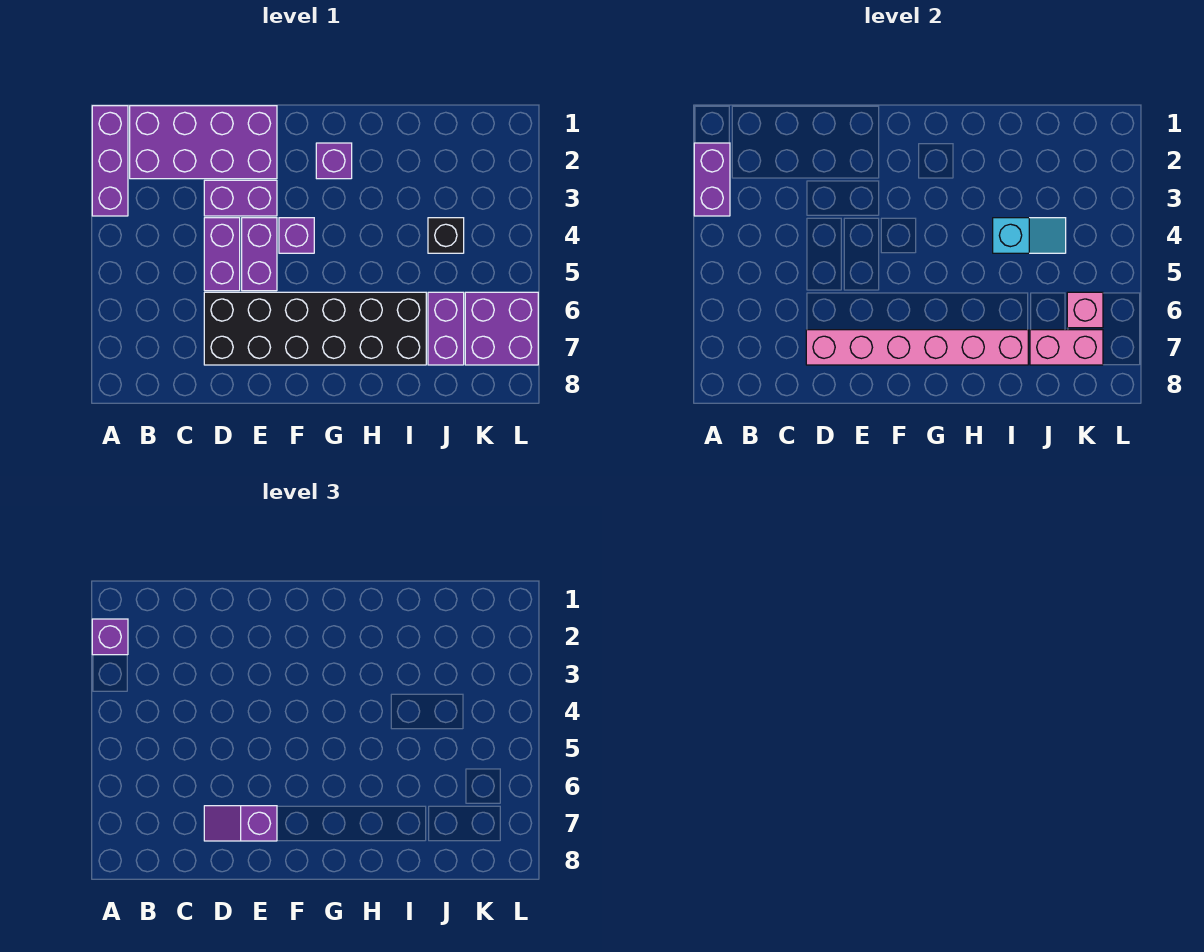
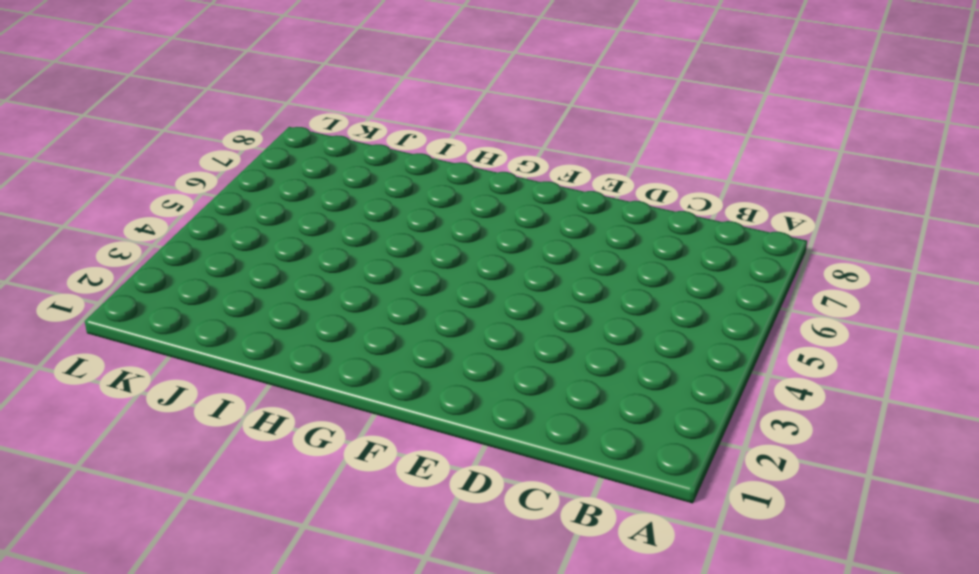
none -> purple brick A1:A3 level 1
none -> purple brick B1:E2 level 1
none -> purple brick D3:E3 level 1

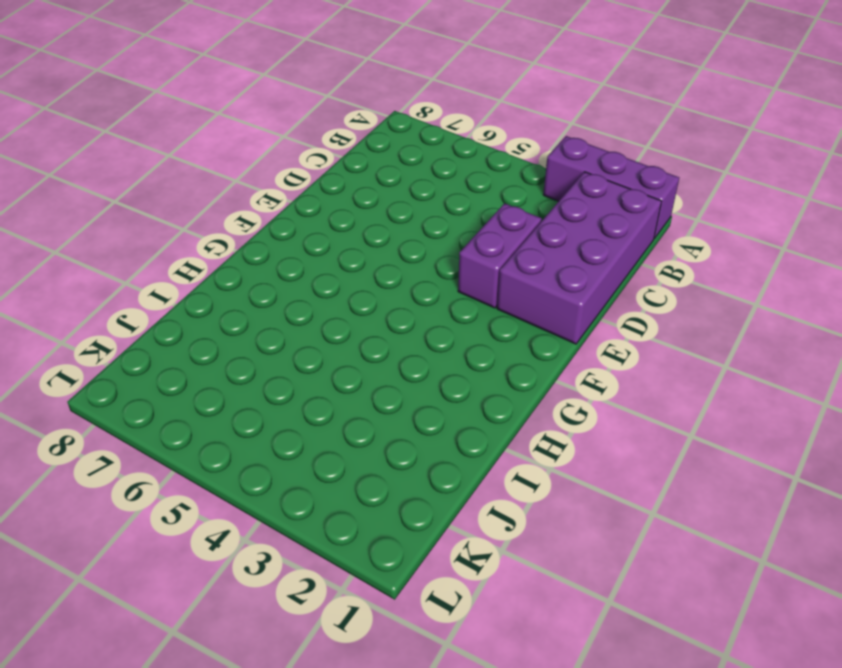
none -> purple brick D4:D5 level 1
none -> black brick D6:I7 level 1
none -> purple brick E4:E5 level 1

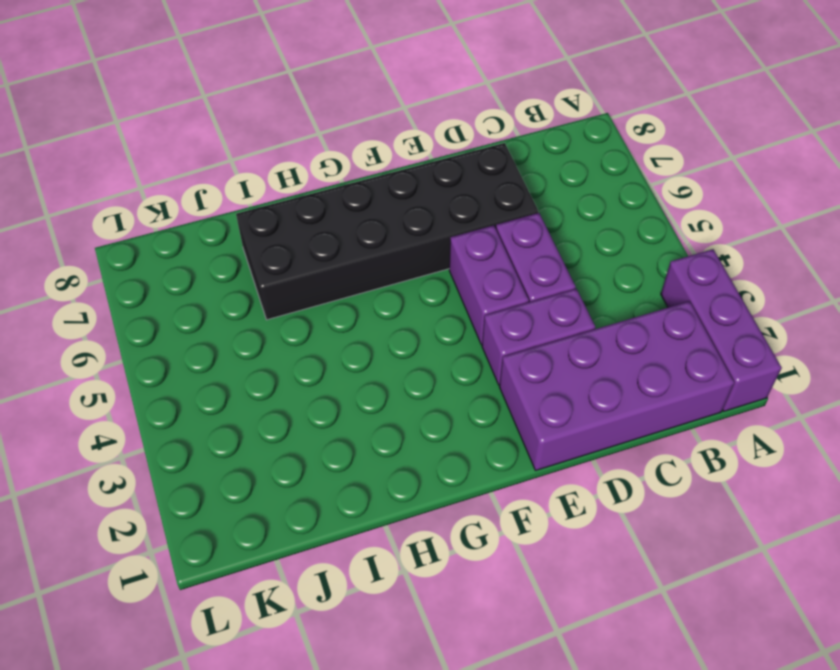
none -> purple brick F4 level 1
none -> purple brick G2 level 1
none -> black brick J4 level 1

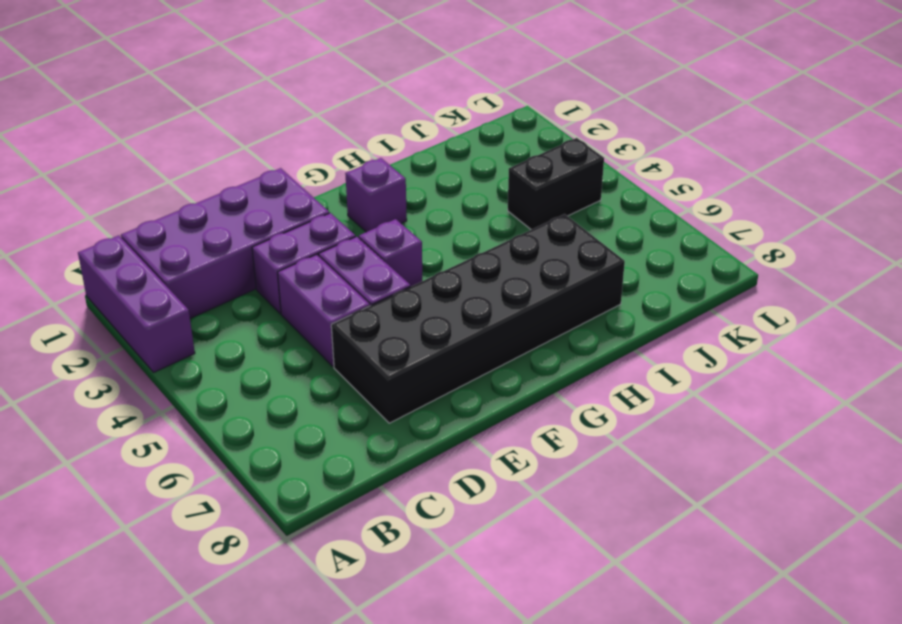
black brick J4:K4 level 1 -> black brick J4 level 1
none -> purple brick J6:J7 level 1
none -> purple brick K6:L7 level 1
none -> purple brick A2:A3 level 2

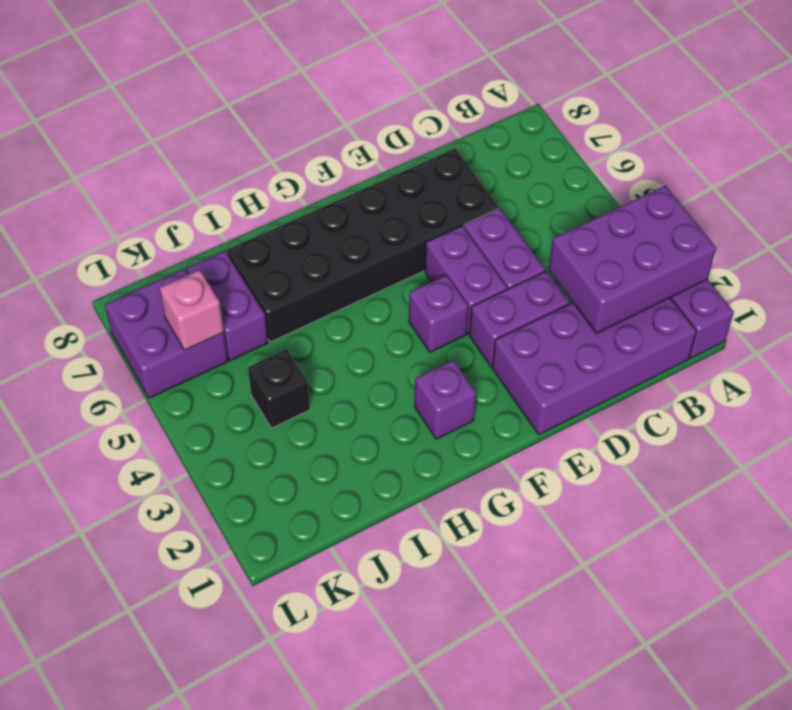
purple brick A2:C3 level 2 -> purple brick A2:A3 level 2
none -> pink brick D7:I7 level 2
none -> cyan slope I4:J4 level 2 top I
none -> pink brick J7:K7 level 2

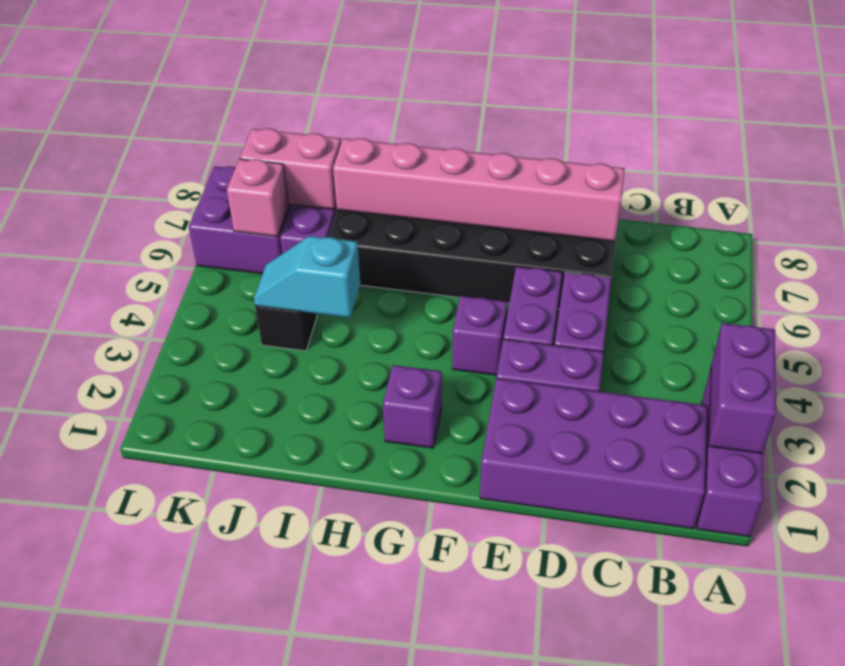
none -> purple brick A2 level 3
none -> purple slope D7:E7 level 3 top E

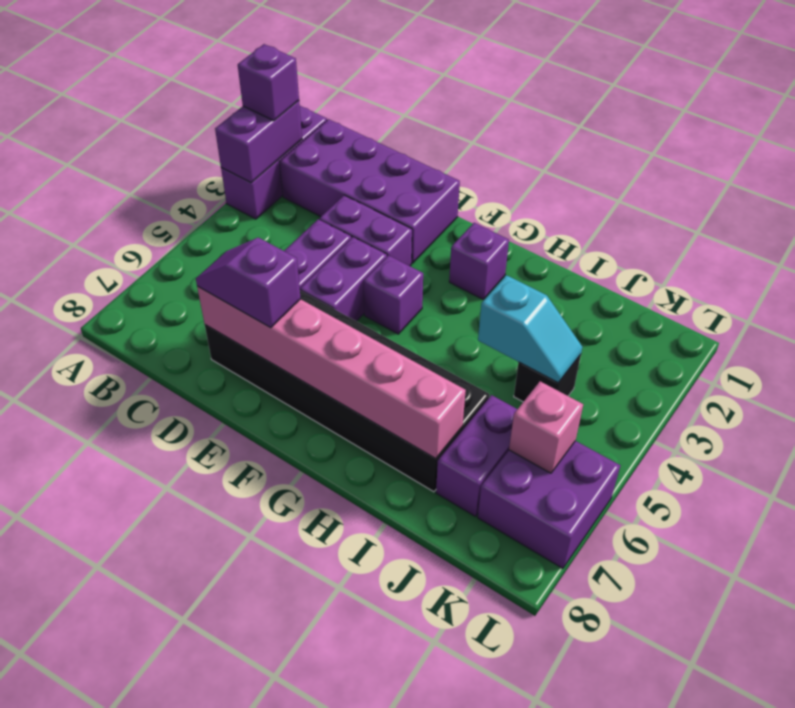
none -> pink brick J7:K7 level 2

